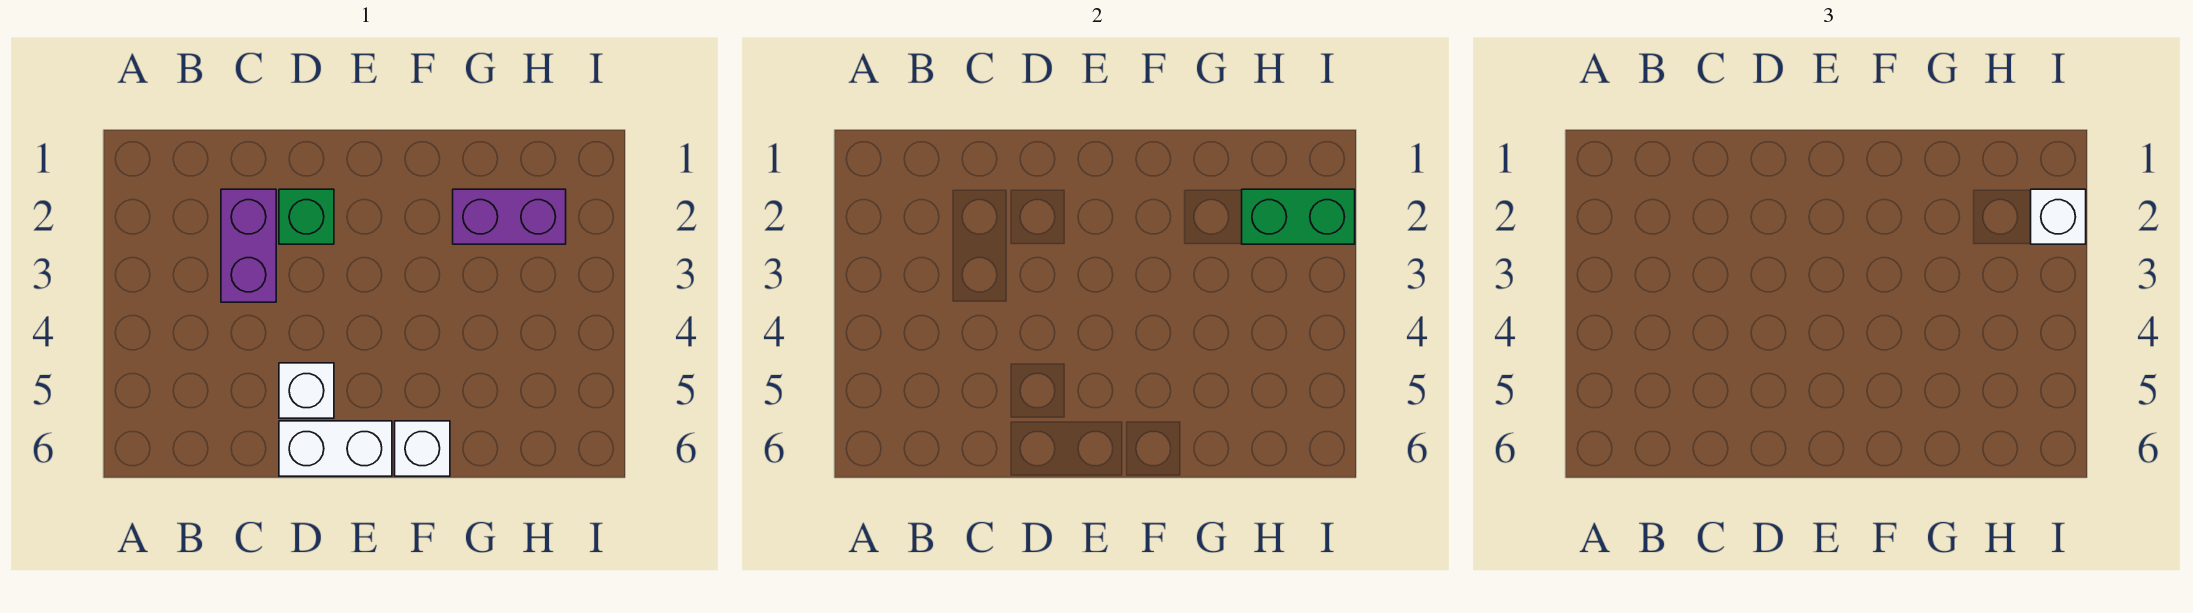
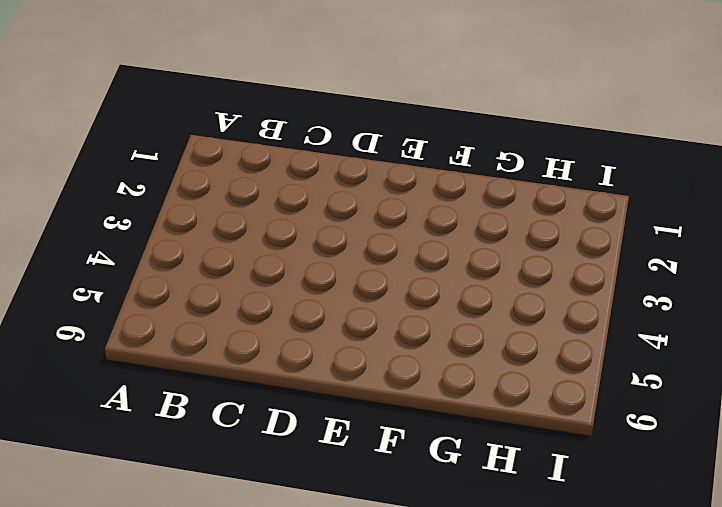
none -> purple brick C2:C3 level 1
none -> green brick D2 level 1

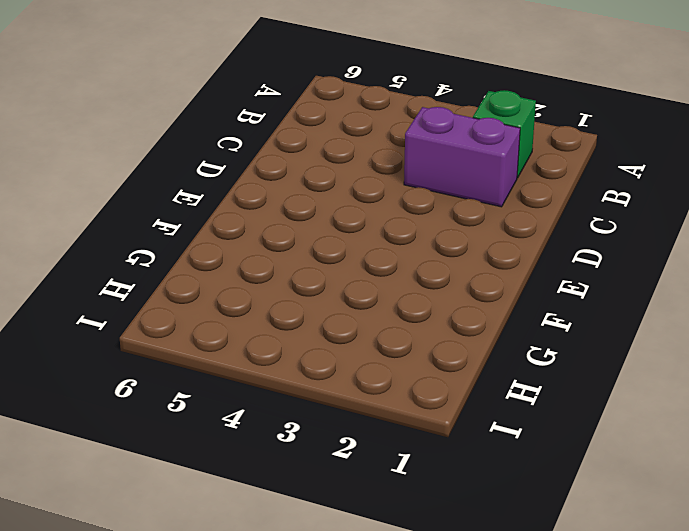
green brick B2 level 1 -> green brick D2 level 1
none -> white brick D5 level 1
none -> white brick D6:E6 level 1

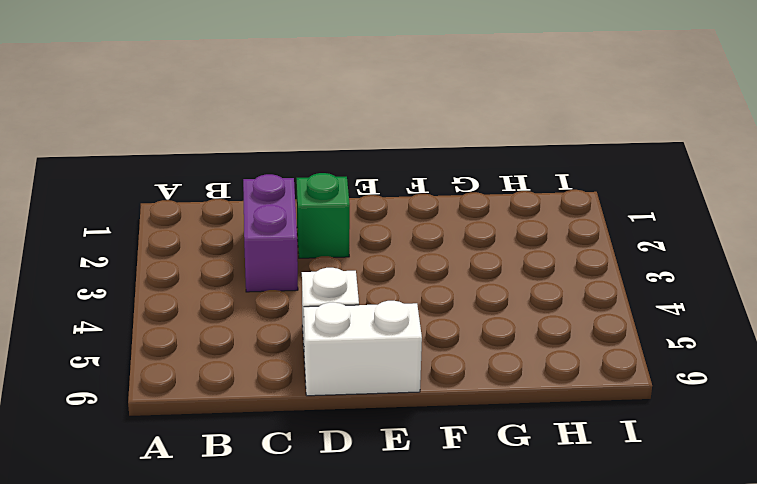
none -> white brick F6 level 1
none -> purple brick G2:H2 level 1

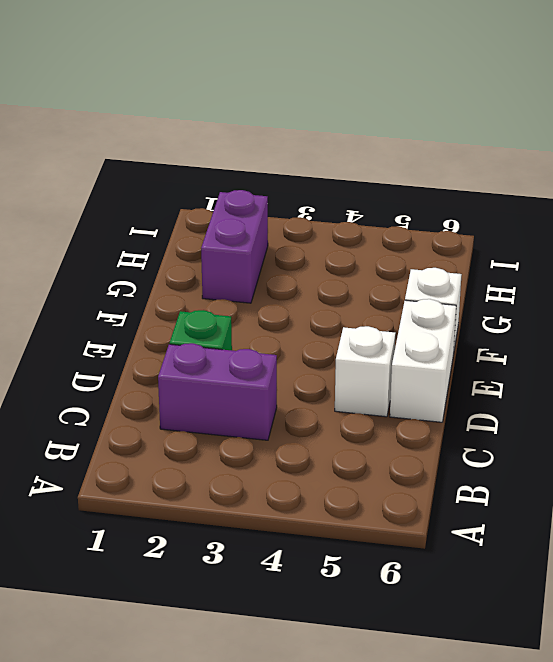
none -> green brick H2:I2 level 2
none -> white brick I2 level 3

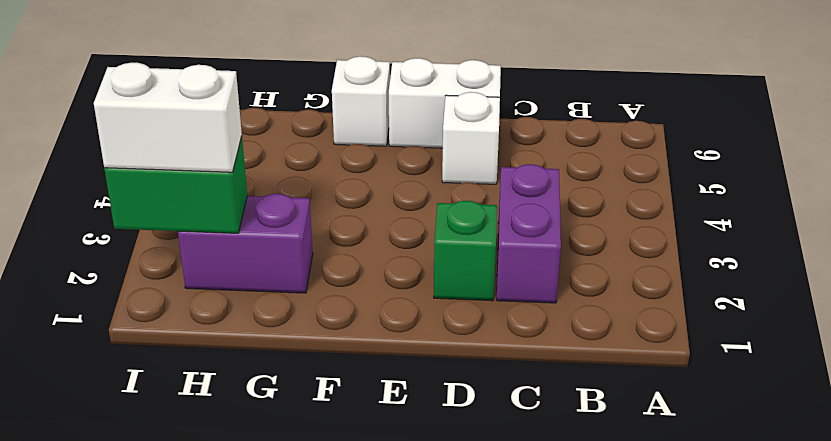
white brick H2:I2 level 3 -> white brick I2 level 3

